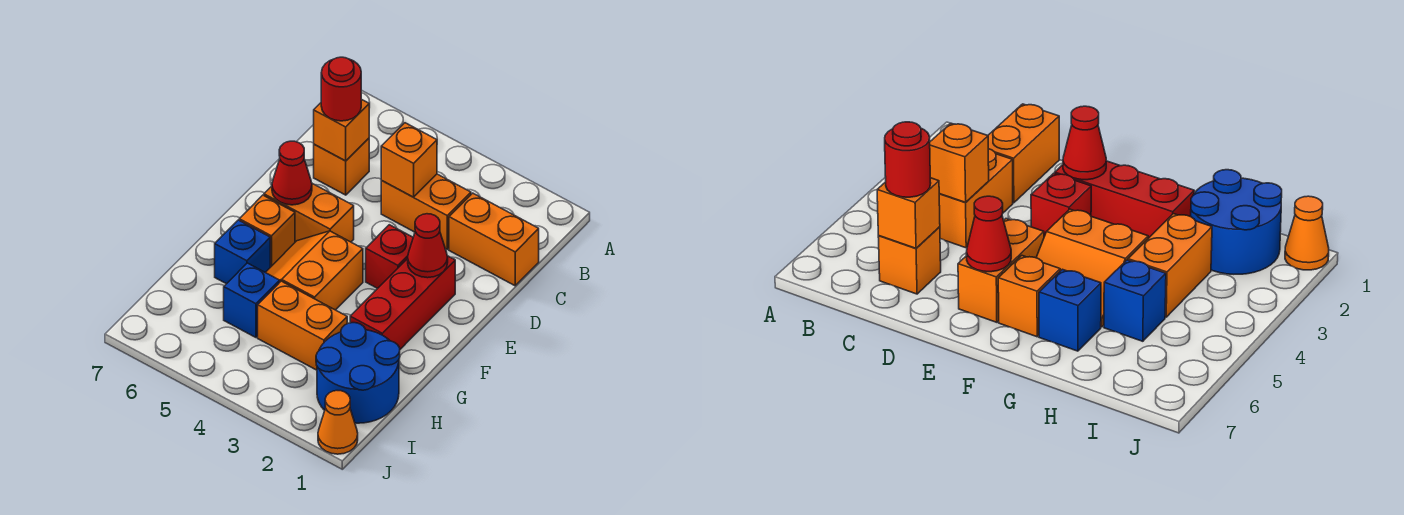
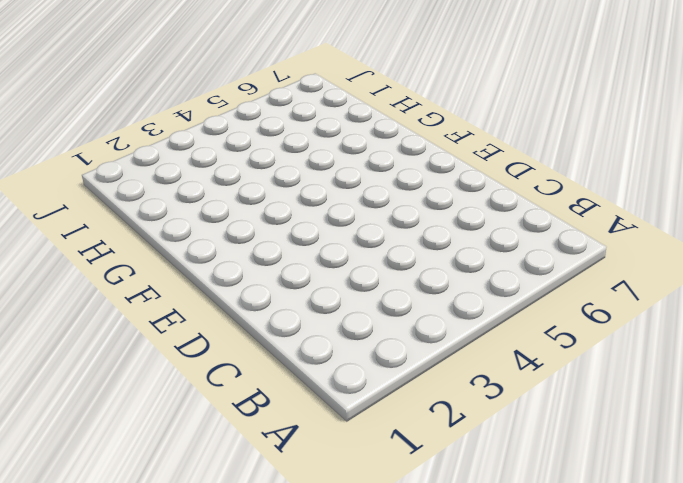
none -> orange brick C1:C2 level 1
none -> orange brick C3:C4 level 1
none -> orange brick C6 level 1

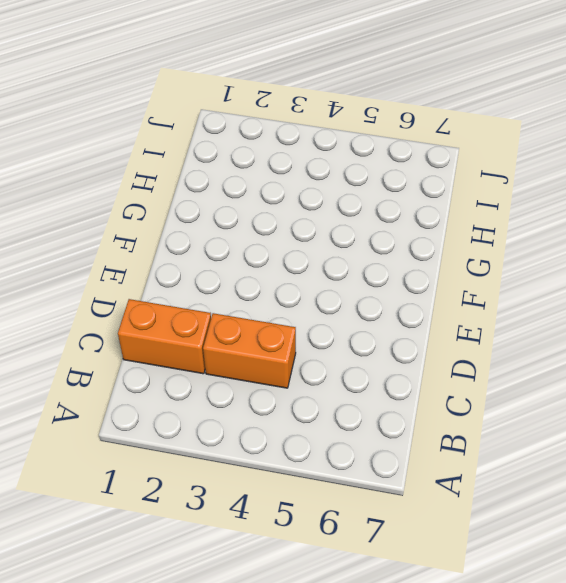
none -> orange brick C6 level 1
none -> red brick E2:G2 level 1
none -> red brick E3 level 1

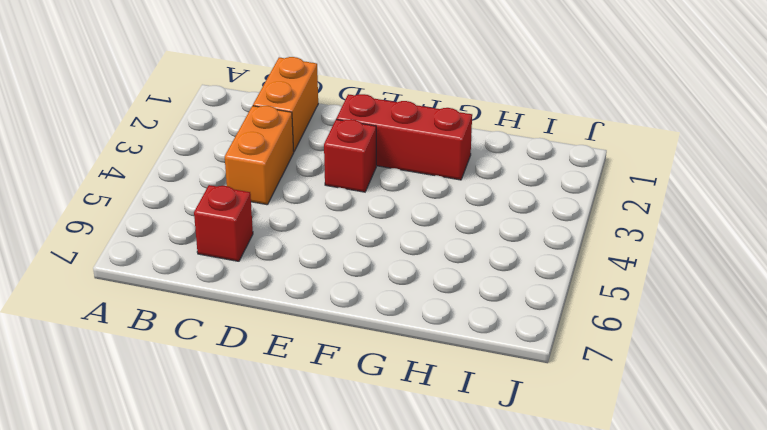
red brick C6 level 1 -> orange brick C6 level 1
none -> orange brick E5:E6 level 1
none -> orange slope F4:G5 level 1 top 4
none -> orange brick F6 level 1

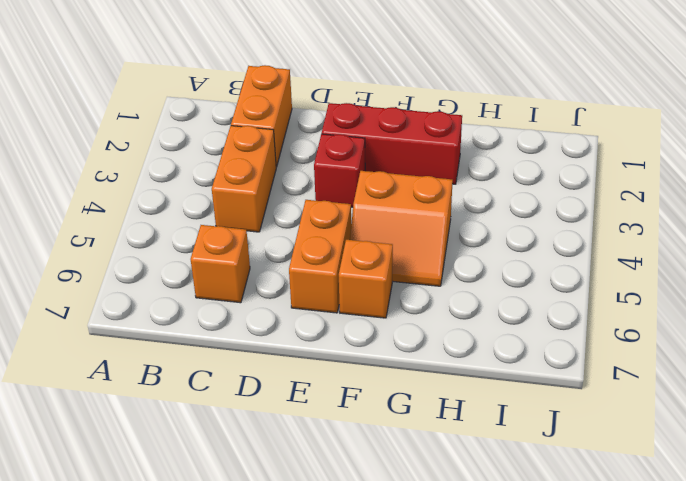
none -> blue brick G6 level 1
none -> blue round brick H1:I2 level 1
none -> orange brick H3:H4 level 1

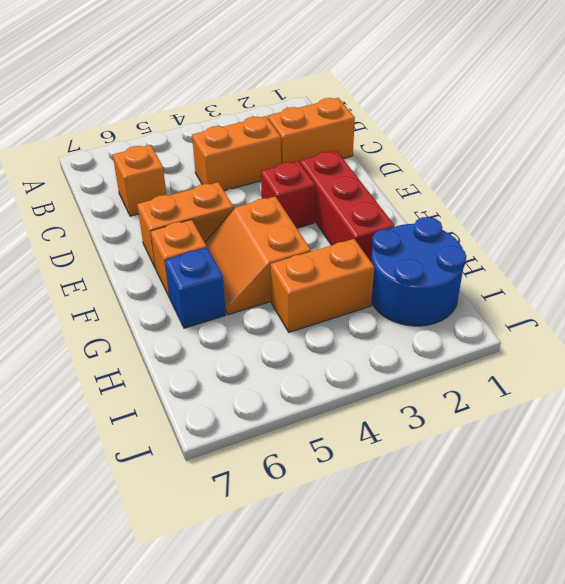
none -> blue brick H5 level 1
none -> orange cone J1 level 1
none -> orange brick C4 level 2

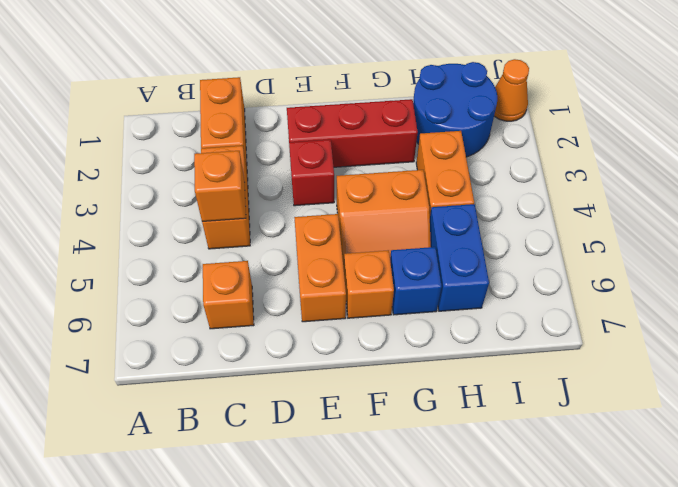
blue brick H5:H6 level 1 -> blue brick H5 level 1
none -> orange brick C6 level 2
none -> red cone E2 level 2
none -> red cone E6 level 2

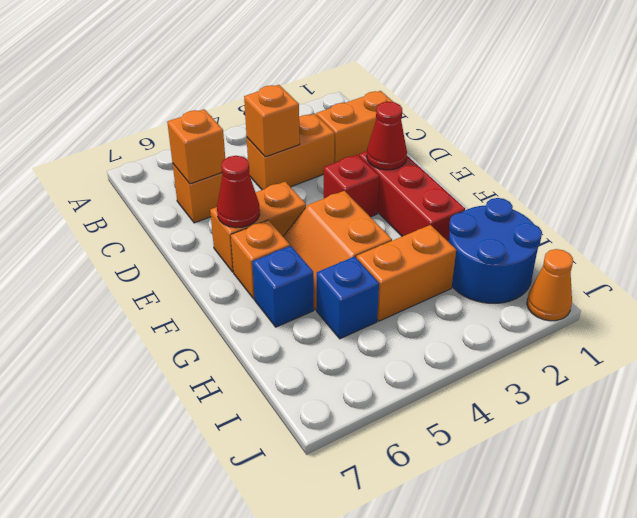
none -> red round brick C6 level 3

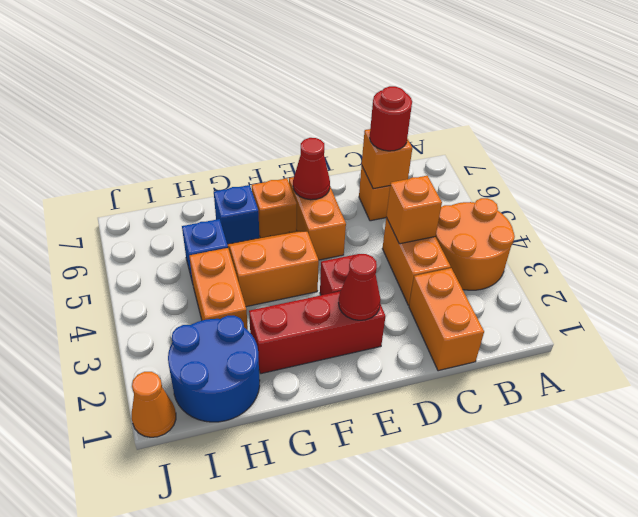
orange round brick A3:B4 level 1 -> none

